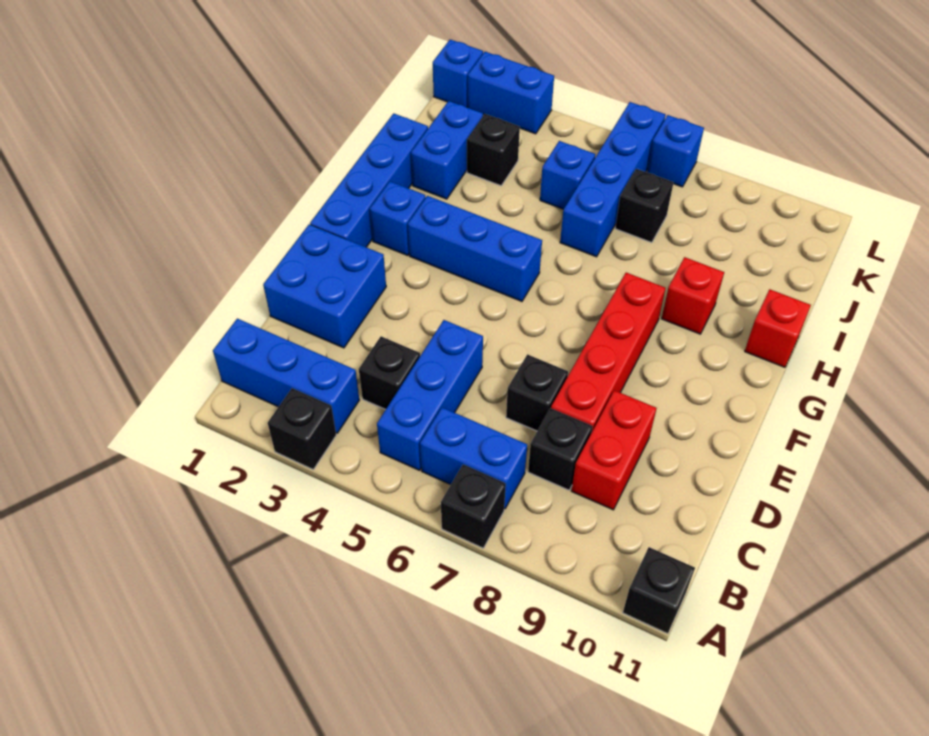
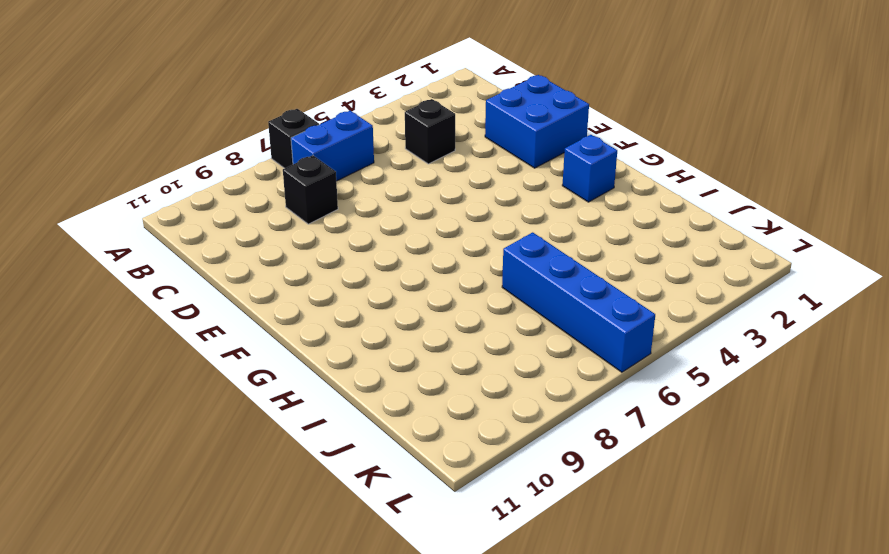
none -> black brick A3 level 1
none -> black brick A11 level 1
none -> blue brick B1:B3 level 1

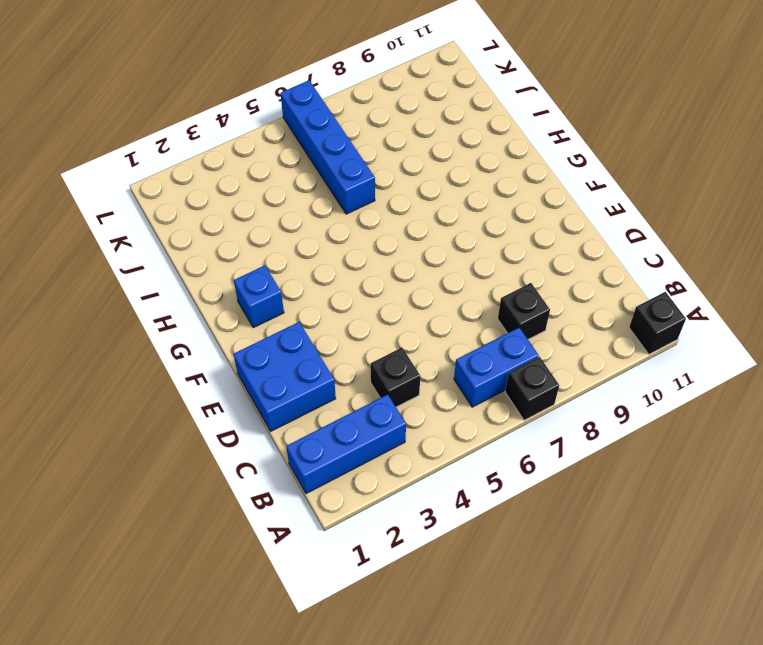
none -> black brick A3 level 1
none -> blue brick B5:D5 level 1
none -> red brick C9:D9 level 1

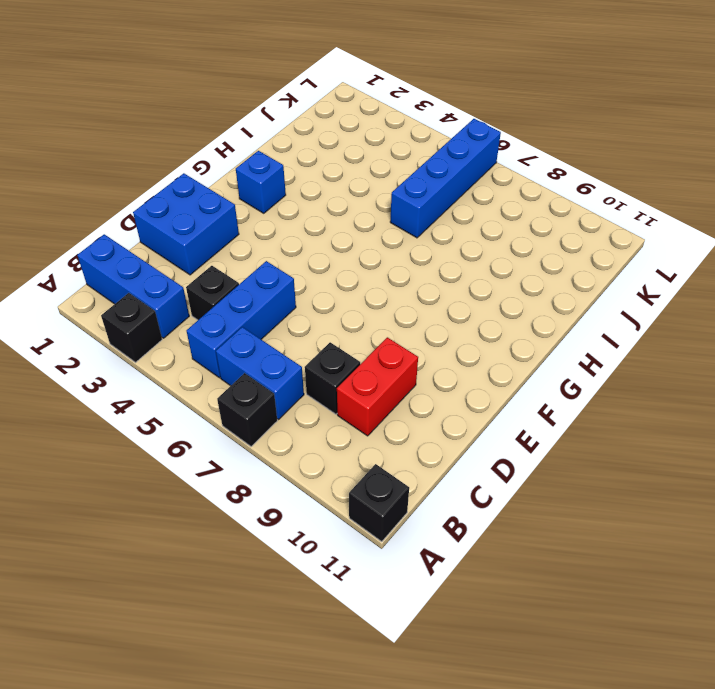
none -> black brick D7 level 1
none -> red brick D8:G8 level 1
none -> blue brick F1:I1 level 1

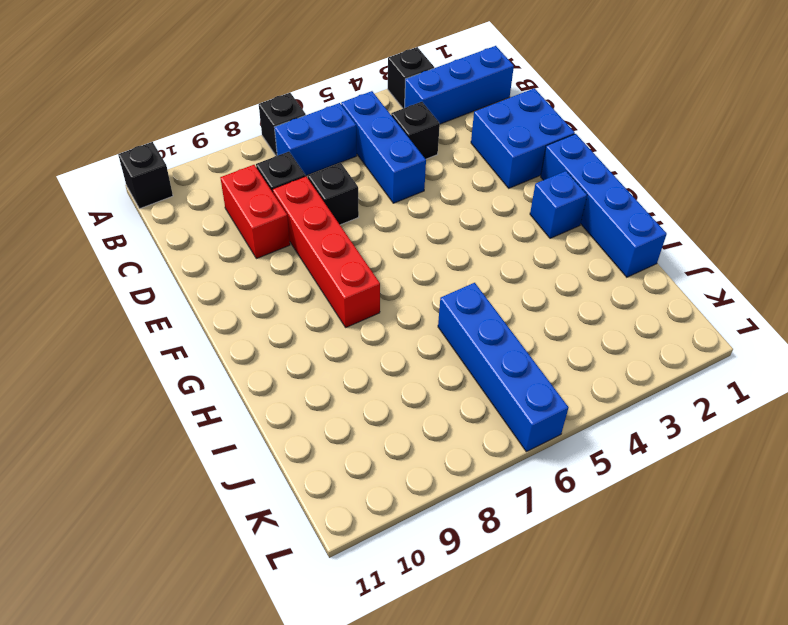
none -> blue brick G3:G5 level 1
none -> red brick H9 level 1
none -> red brick H11 level 1

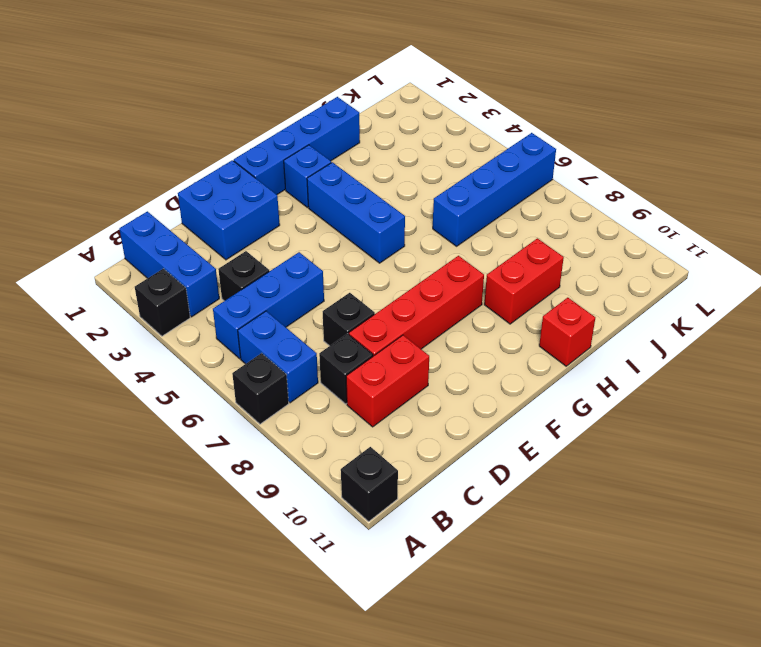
red brick H9:I9 level 1 -> red brick H9 level 1
none -> blue brick I2:J2 level 1
none -> black brick J3 level 1
none -> blue brick J5 level 1

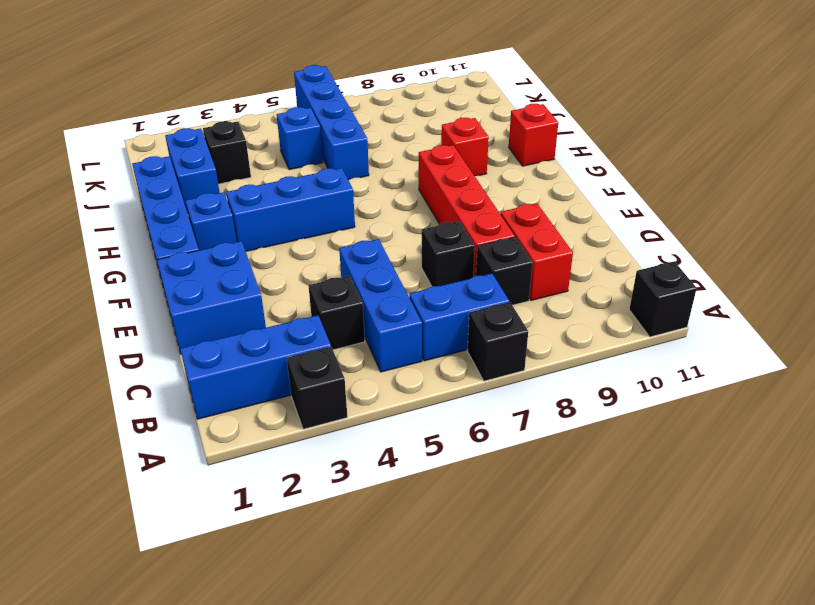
none -> black brick J7 level 1
none -> blue brick L1 level 1
none -> blue brick L2:L3 level 1

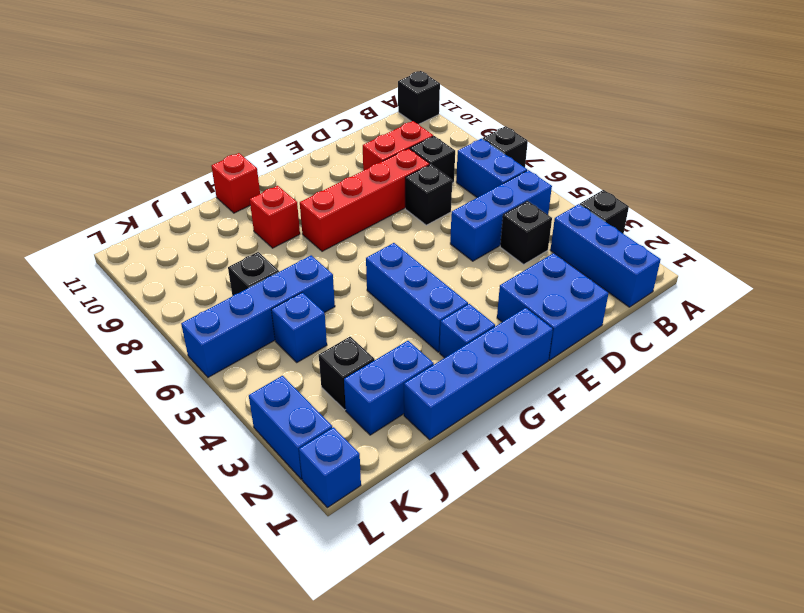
none -> blue brick L7 level 1

